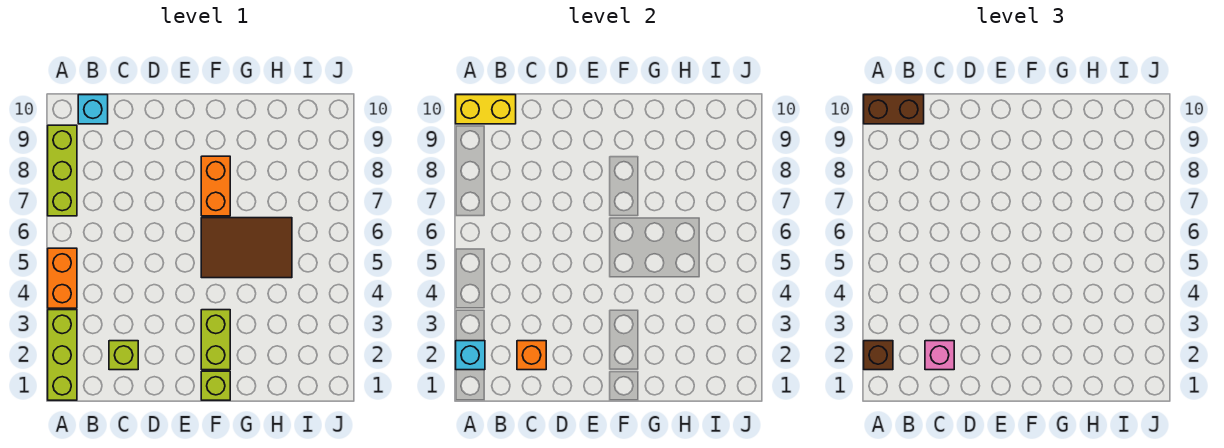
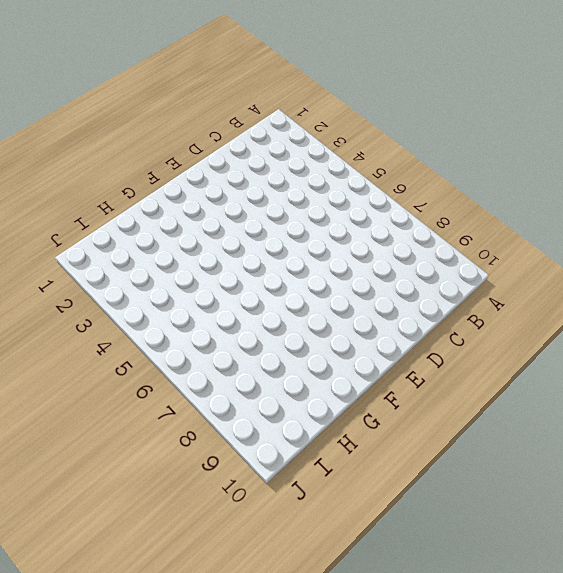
none -> lime brick A1:A3 level 1
none -> orange brick A4:A5 level 1
none -> lime brick A7:A9 level 1

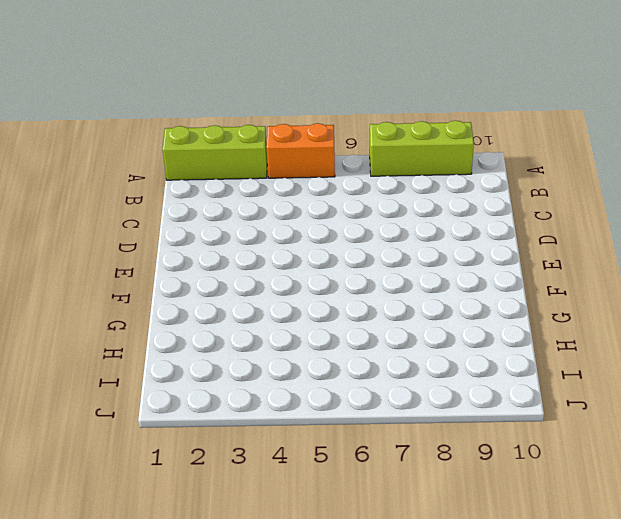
none -> cyan brick B10 level 1
none -> lime brick C2 level 1
none -> lime brick F1 level 1

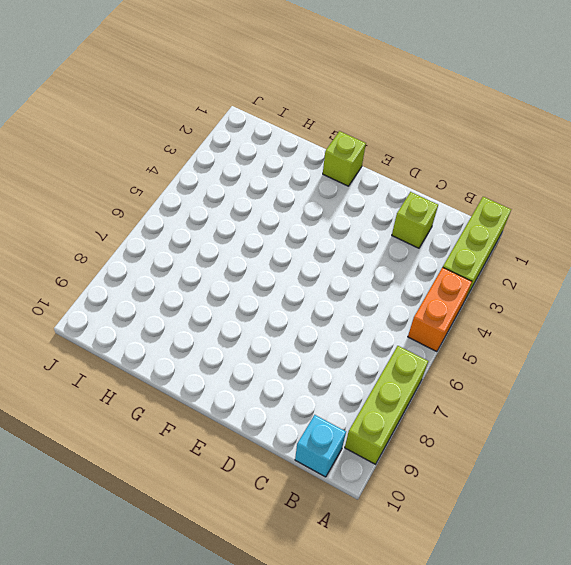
none -> lime brick F2:F3 level 1
none -> brown tile F5:H6 level 1
none -> orange brick F7:F8 level 1

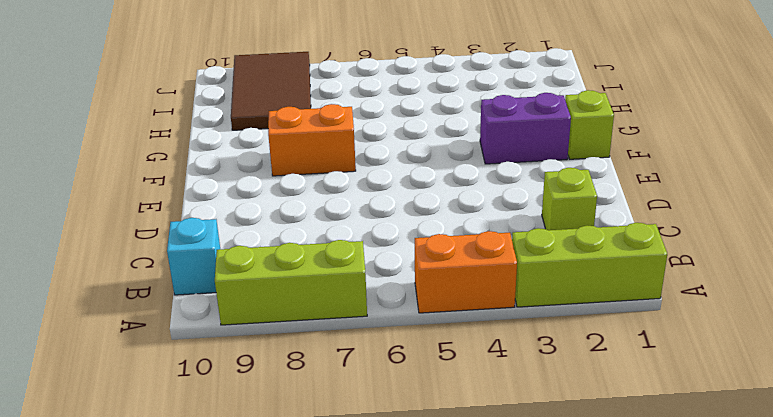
purple brick F2:F3 level 1 -> lime brick F2:F3 level 1
brown tile H8:J9 level 1 -> brown tile F5:H6 level 1
none -> cyan brick A2 level 2
none -> yellow brick A10:B10 level 2
none -> orange brick C2 level 2

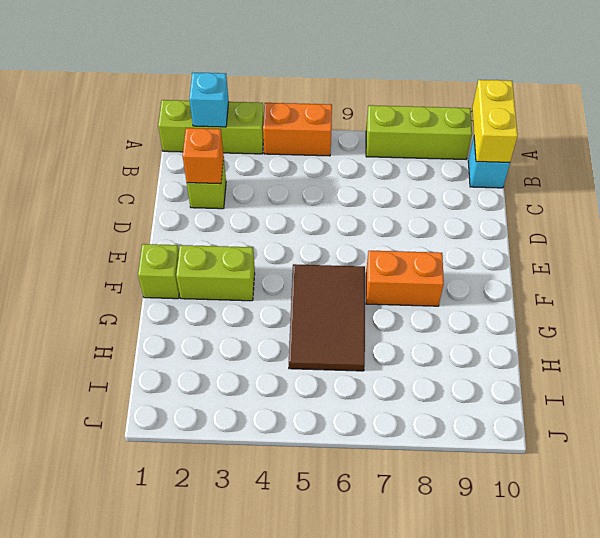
none -> brown brick A2 level 3
none -> brown brick A10:B10 level 3
none -> pink brick C2 level 3

